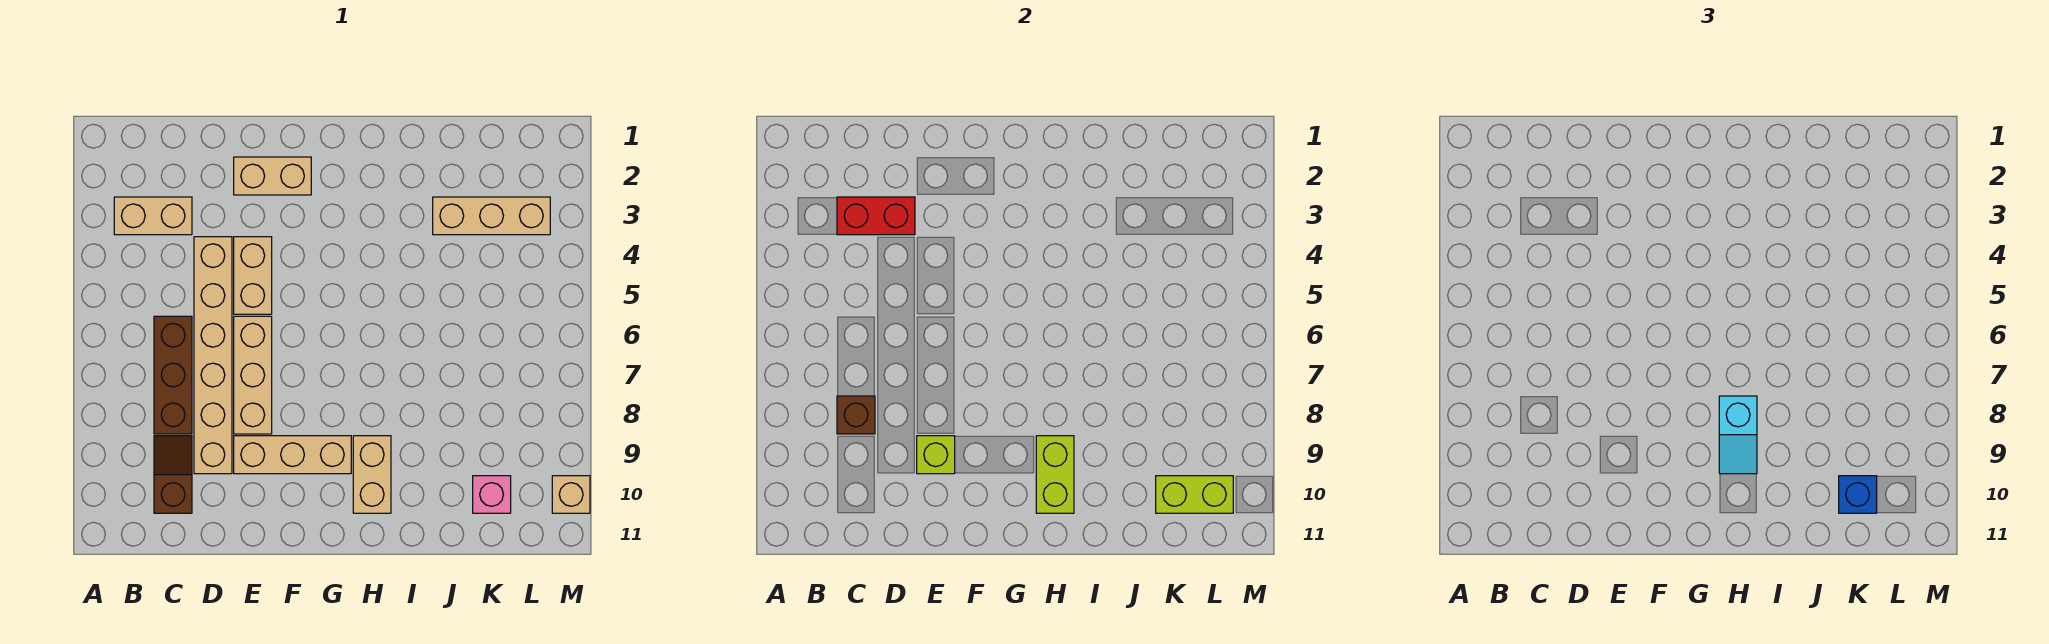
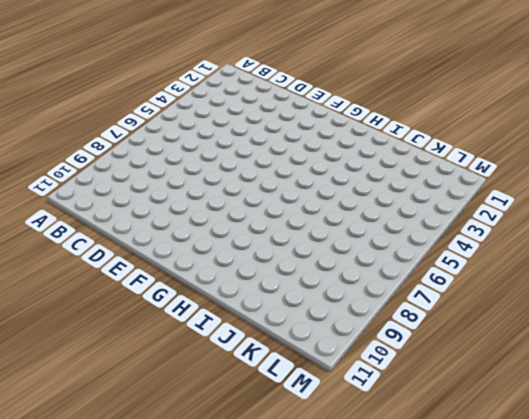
none -> tan brick B3:C3 level 1
none -> brown brick C6:C8 level 1
none -> brown slope C9:C10 level 1 top 10

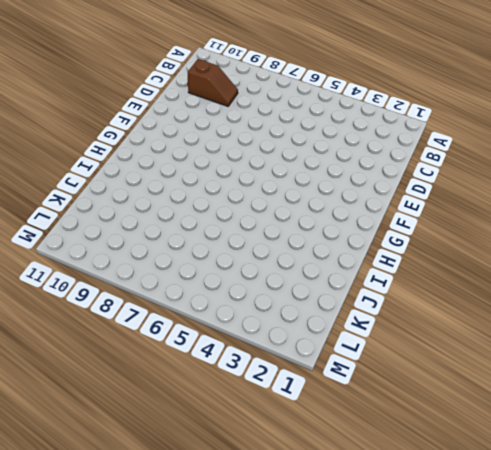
none -> tan brick B3:C3 level 1
none -> brown brick C6:C8 level 1
none -> tan brick D4:D9 level 1

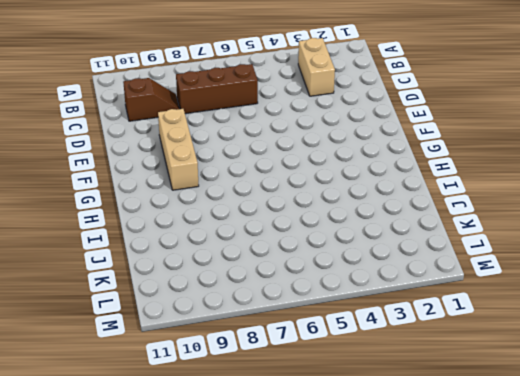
none -> tan brick D4:D9 level 1
none -> tan brick E2:F2 level 1
none -> tan brick E4:E5 level 1

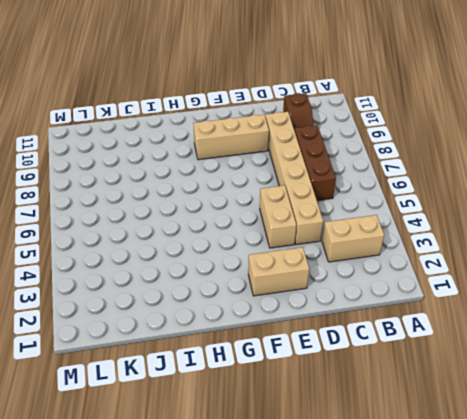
none -> tan brick E6:E8 level 1
none -> tan brick H9:H10 level 1
none -> tan brick J3:L3 level 1

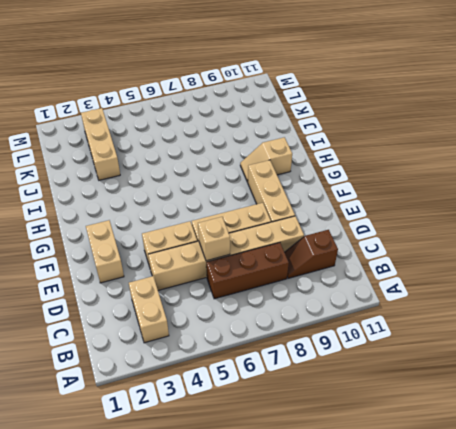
tan brick D6 level 2 -> tan brick M10 level 1
tan slope H9:H10 level 1 top 10 -> tan brick H9:H10 level 1
none -> pink brick K10 level 1
none -> red brick C3:D3 level 2
none -> brown brick C8 level 2

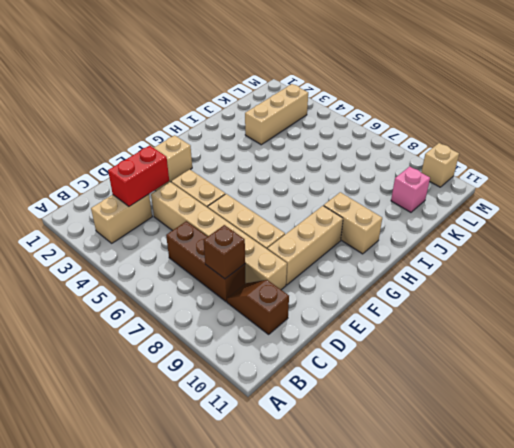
none -> lime brick E9 level 2
none -> lime brick H9:H10 level 2
none -> lime brick K10:L10 level 2

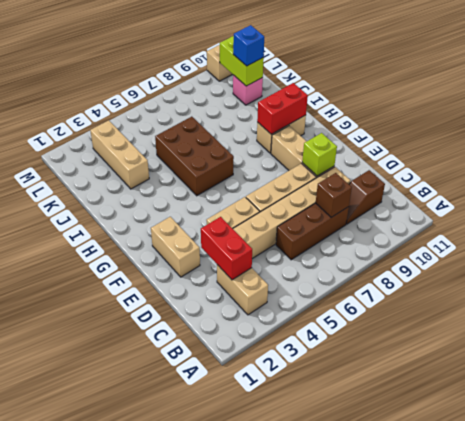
brown brick H5:J6 level 1 -> none
red brick H9:H10 level 2 -> lime brick H9:H10 level 2
none -> cyan slope H8:H9 level 3 top 8

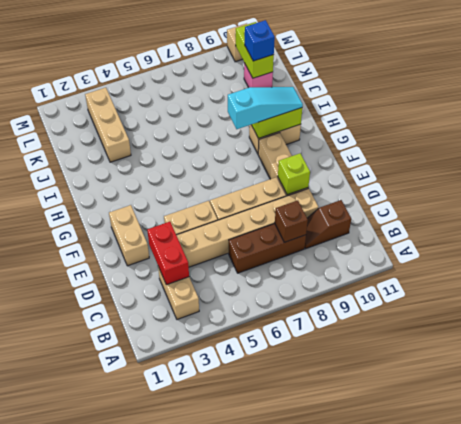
cyan slope H8:H10 level 3 top 8 -> cyan slope H8:H9 level 3 top 8

